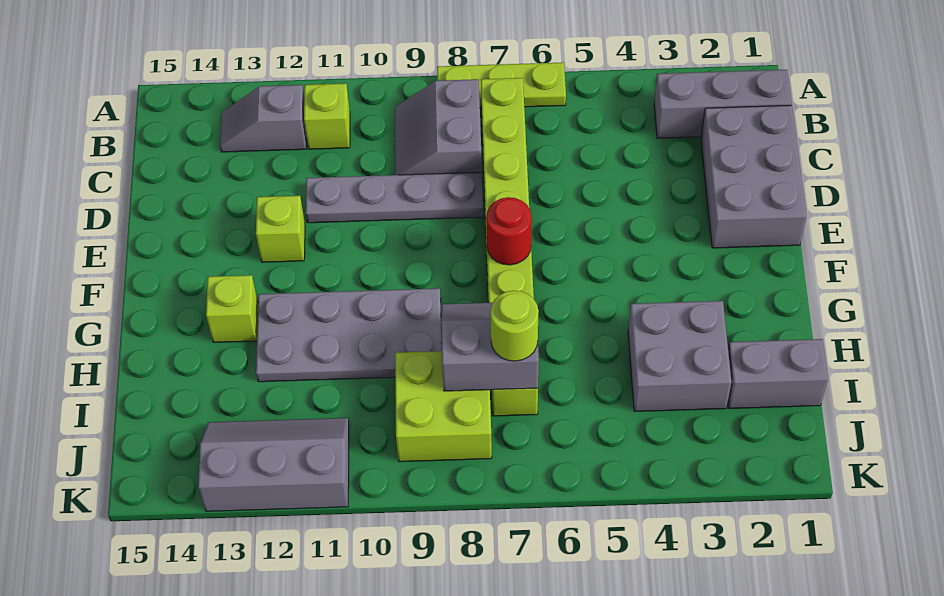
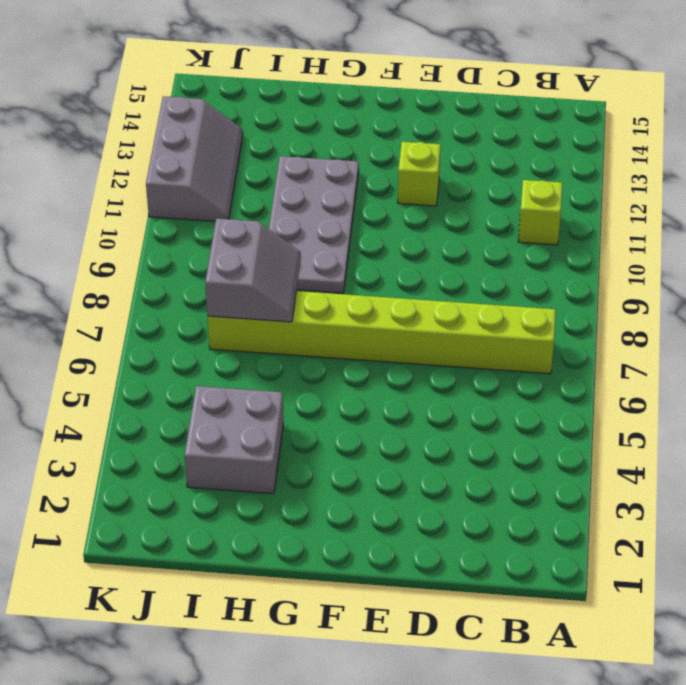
none -> lime plate A6:A8 level 1
none -> grey brick B1:B3 level 1
none -> grey slope B8:C9 level 1 top 8

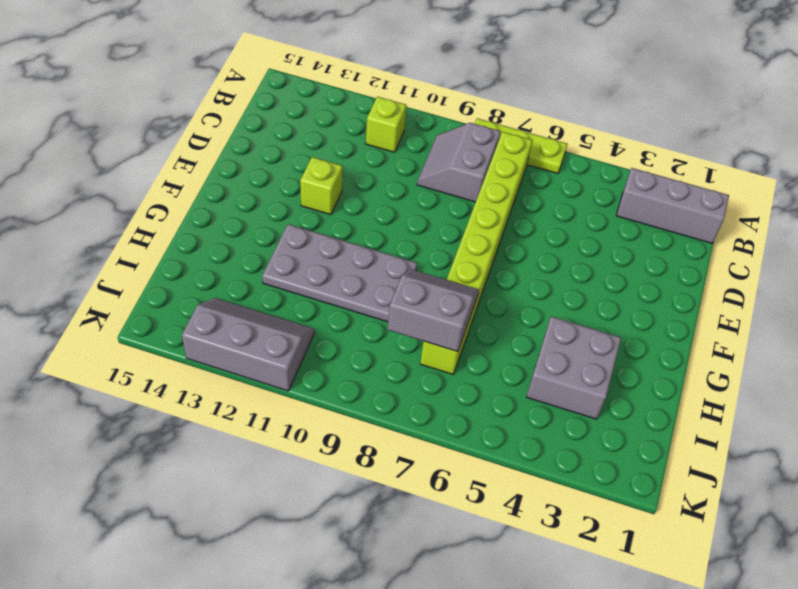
none -> grey slope B12:B13 level 1 top 12
none -> grey brick C1:E2 level 1
none -> grey plate D8:D11 level 1

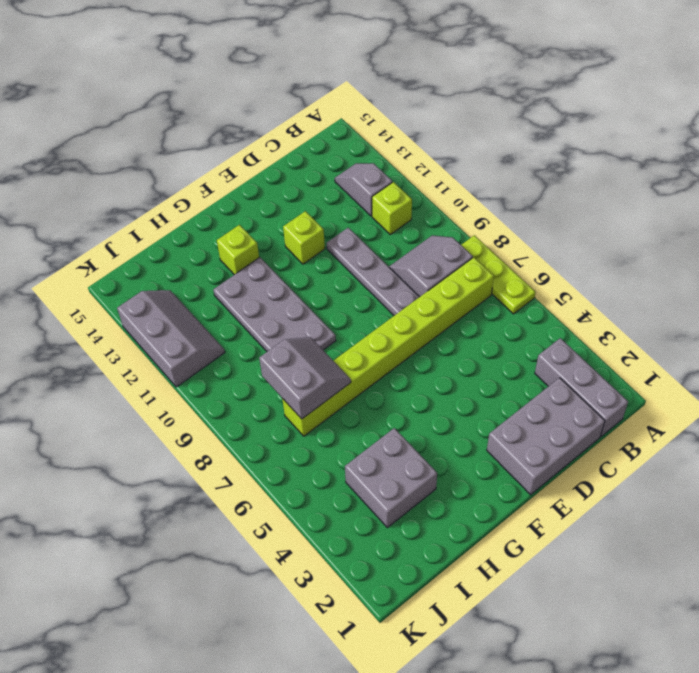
none -> grey brick I1:I2 level 1
none -> lime brick I8:J9 level 1
none -> red round brick F7 level 2

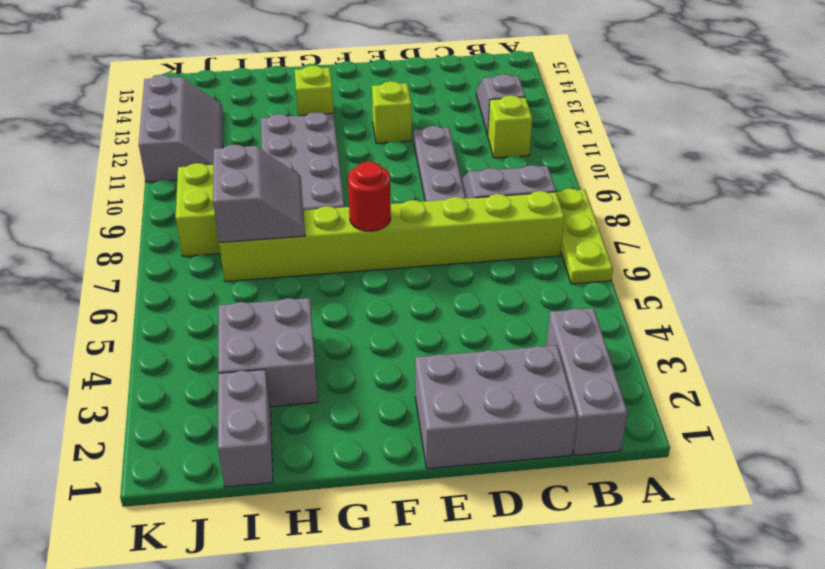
none -> lime round brick I7 level 3

